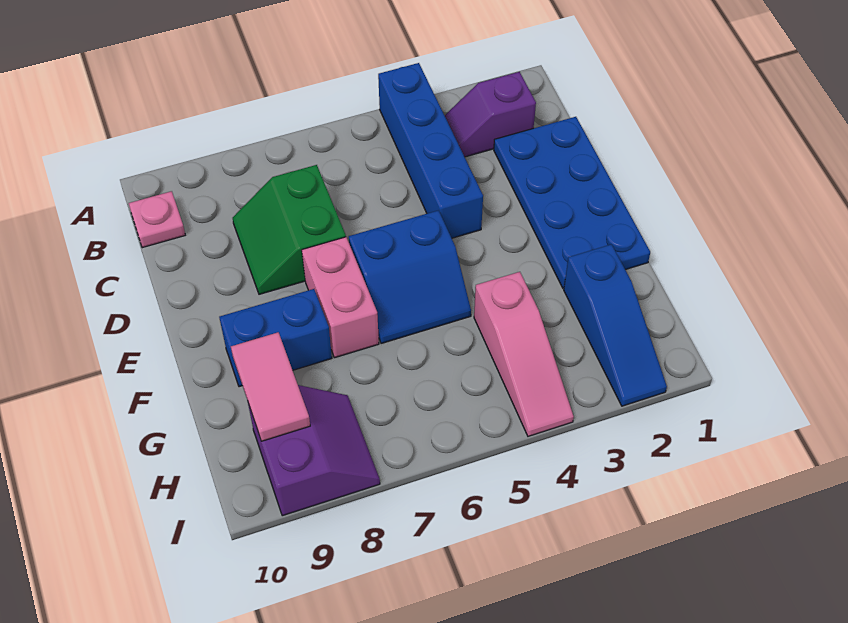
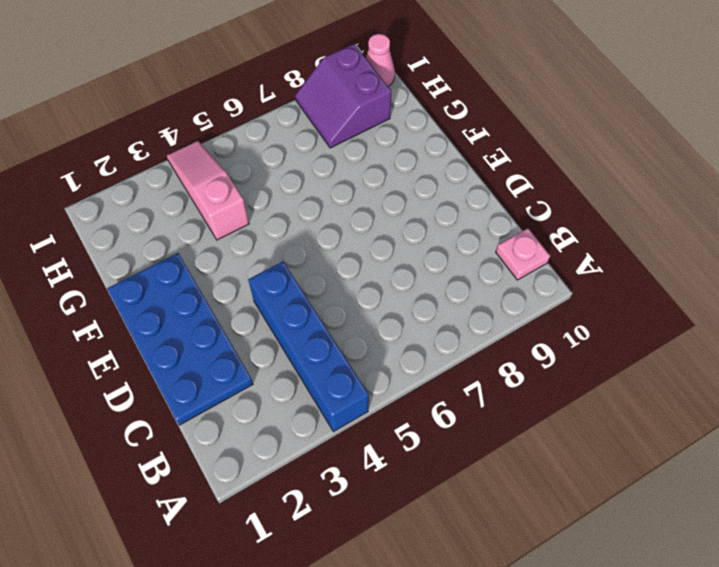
pink cone I10 level 1 -> none
none -> purple slope B2:B3 level 1 top 2
none -> green slope C7:D8 level 1 top 7
none -> blue slope E5:F6 level 1 top E

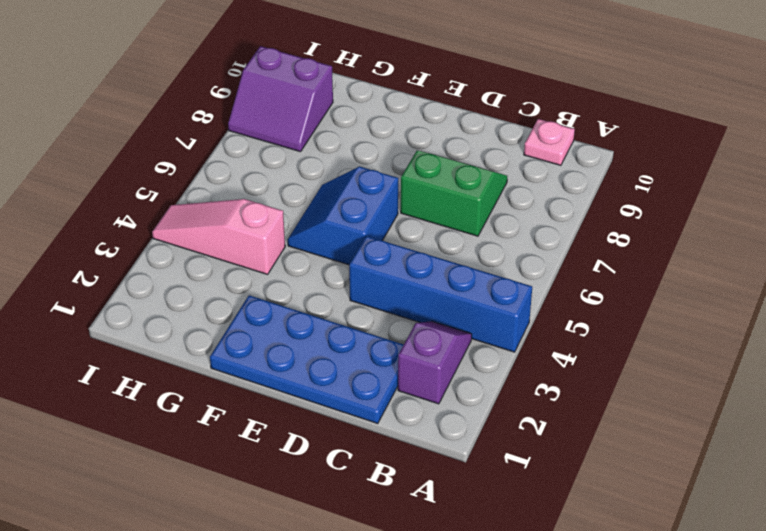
none -> pink brick E7:F7 level 1
none -> blue brick F8:F9 level 1
none -> blue slope G2:I2 level 1 top G

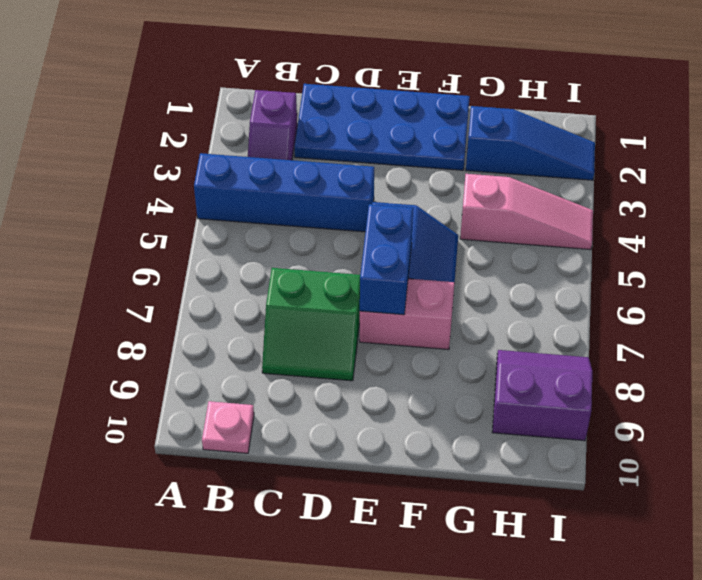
blue brick E6:E7 level 2 -> blue brick F8:F9 level 1
none -> pink tile G9:H9 level 2

